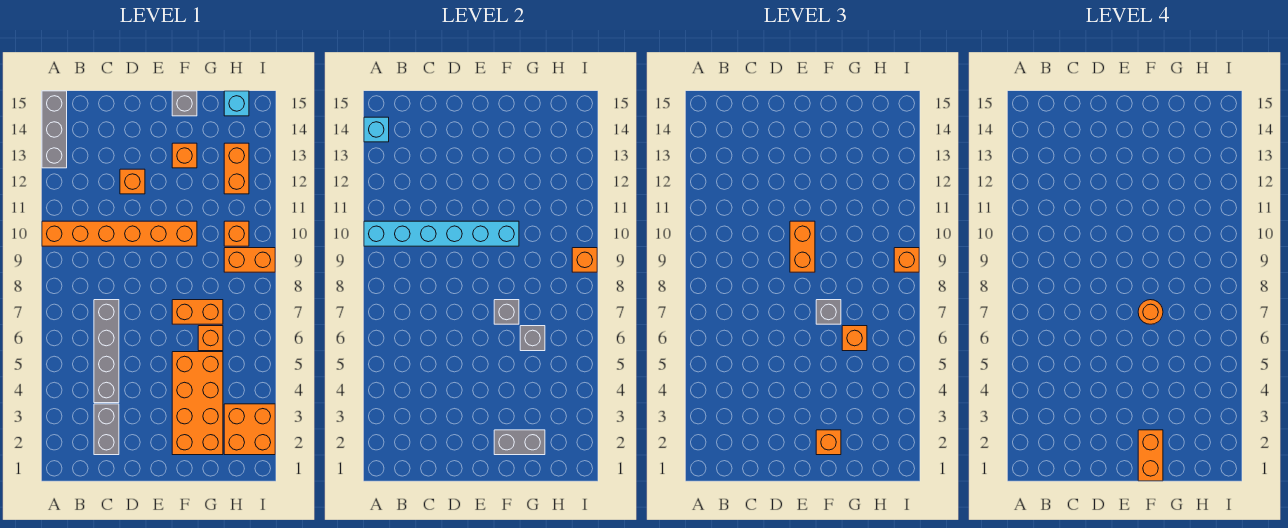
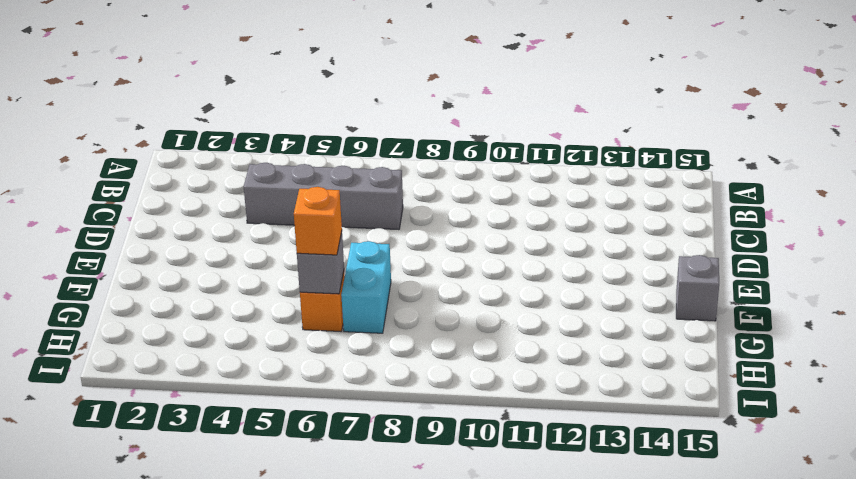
cyan brick F7:G7 level 1 -> orange brick F7:G7 level 1
none -> orange brick A10:F10 level 1
none -> grey brick A13:A15 level 1
none -> grey brick C2:C3 level 1

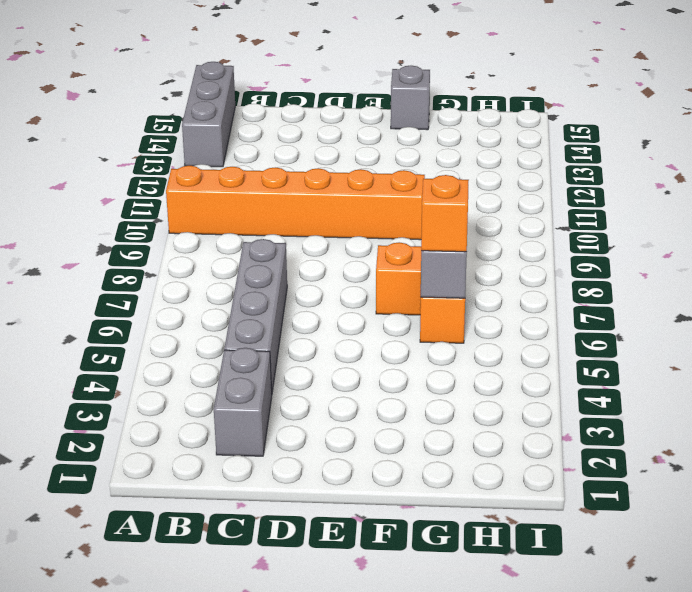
none -> orange brick D12 level 1
none -> orange brick F2:G5 level 1
none -> orange brick F13 level 1

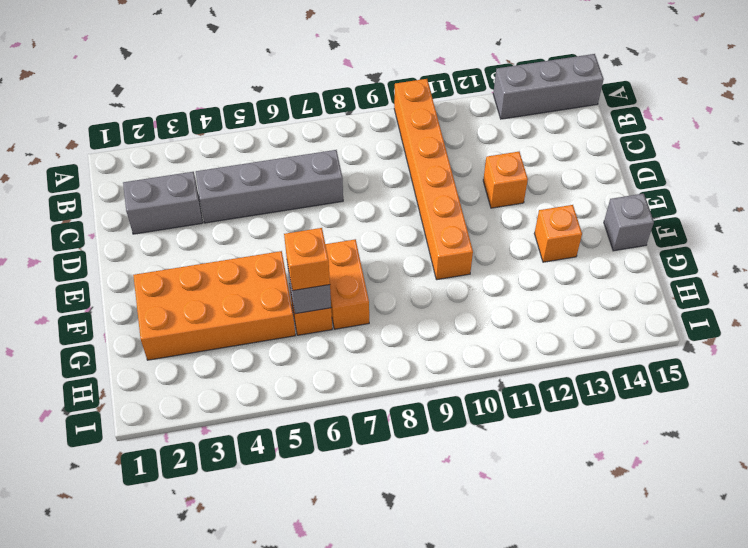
none -> orange brick H2:I3 level 1
none -> orange brick H9:I9 level 1
none -> orange brick H10 level 1

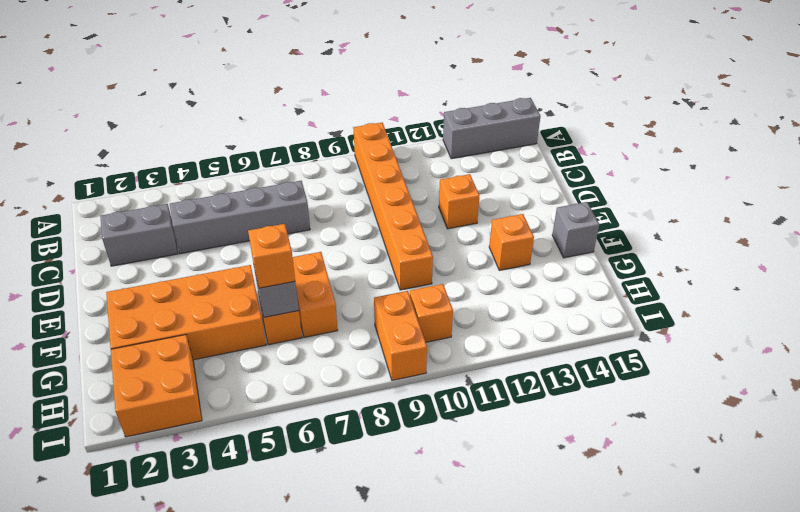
none -> orange brick H12:H13 level 1
none -> cyan brick H15 level 1
none -> cyan brick A10:F10 level 2

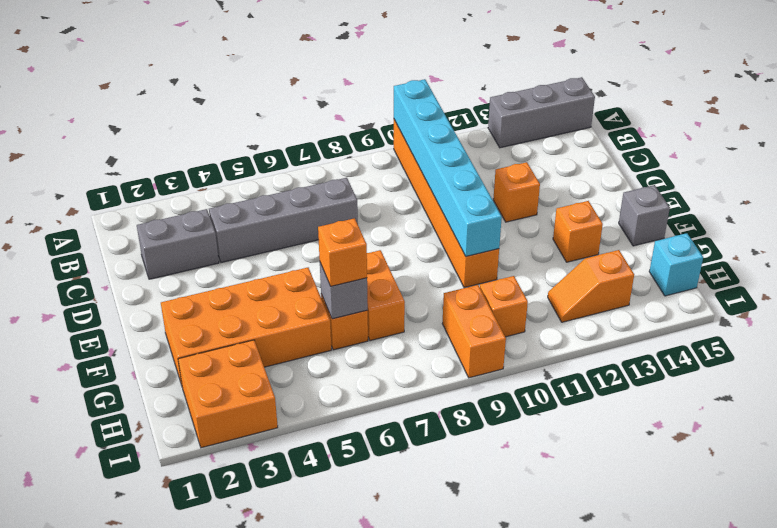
orange slope H12:H13 level 1 top 13 -> orange brick H12:H13 level 1
none -> cyan brick A14 level 2
none -> grey brick F2:G2 level 2
none -> grey brick F7 level 2

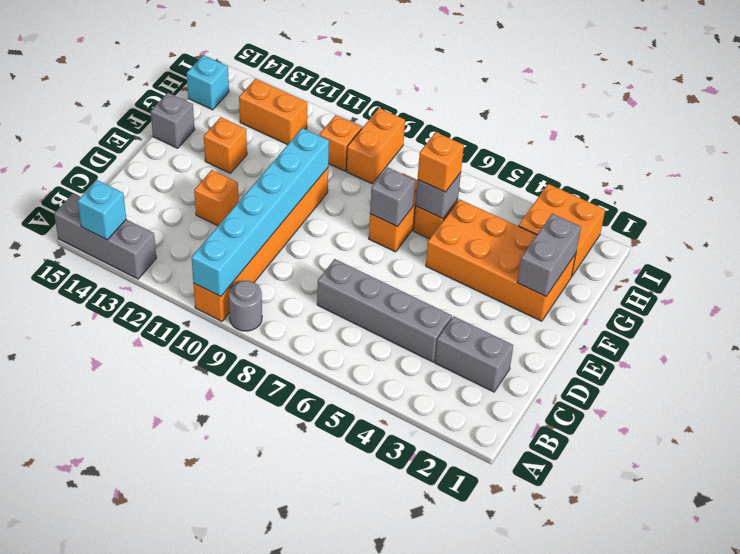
grey round brick A9 level 1 -> none
none -> orange brick I9 level 2
none -> orange brick E9:E10 level 3
none -> orange brick F2 level 3

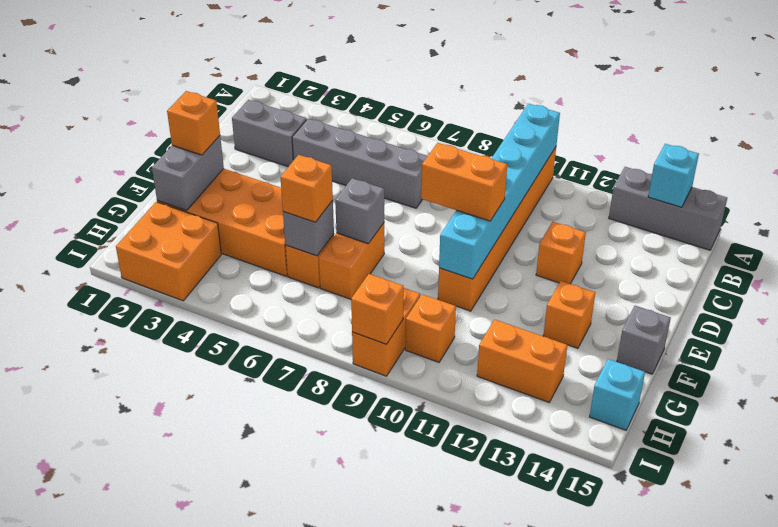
none -> grey brick F7 level 3
none -> orange brick I9 level 3
none -> orange brick F1:F2 level 4

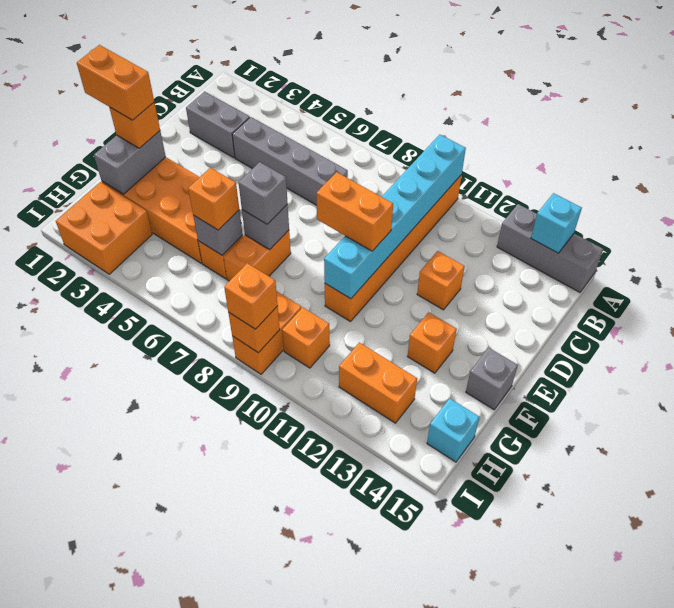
none -> orange round brick F7 level 4

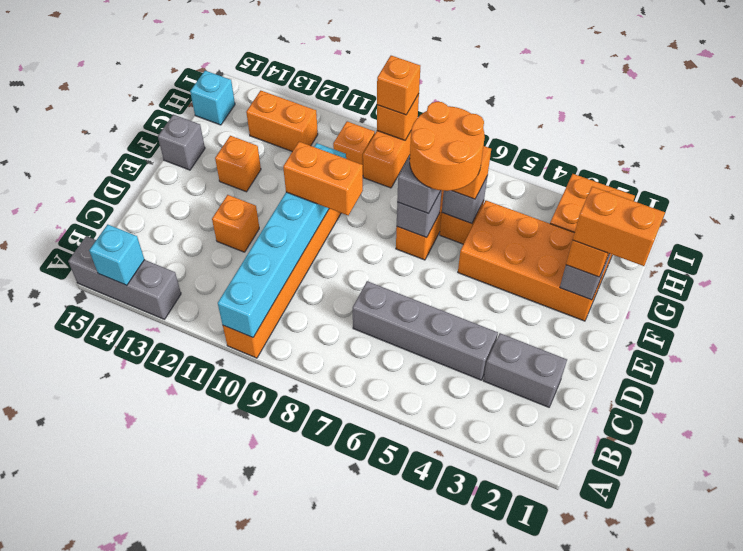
orange round brick F6:G7 level 4 -> orange round brick F7 level 4

